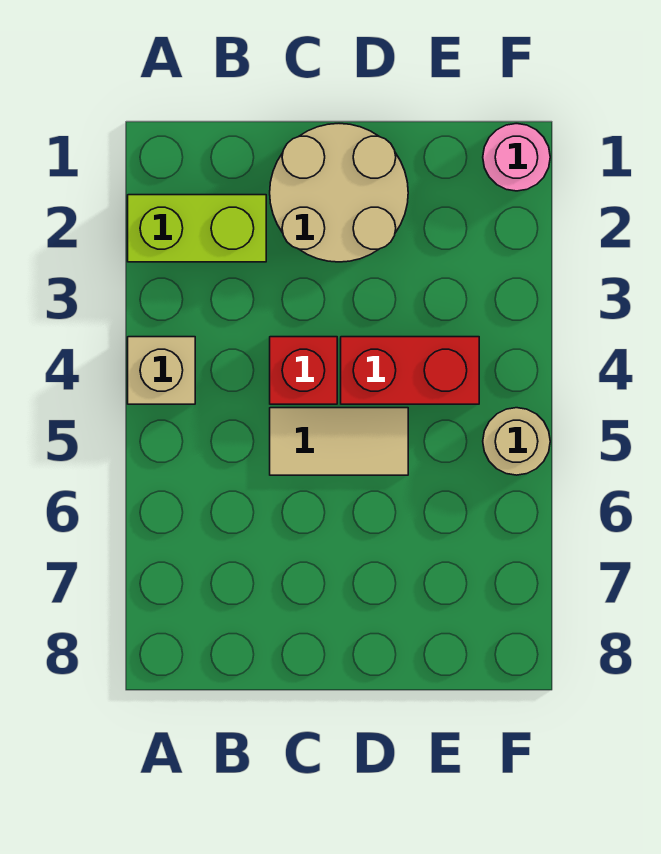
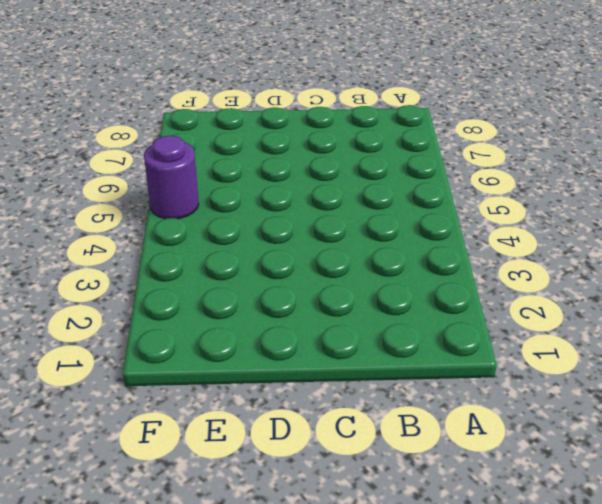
purple round brick F5 level 1 -> tan round brick F5 level 1
none -> lime brick A2:B2 level 1
none -> tan brick A4 level 1

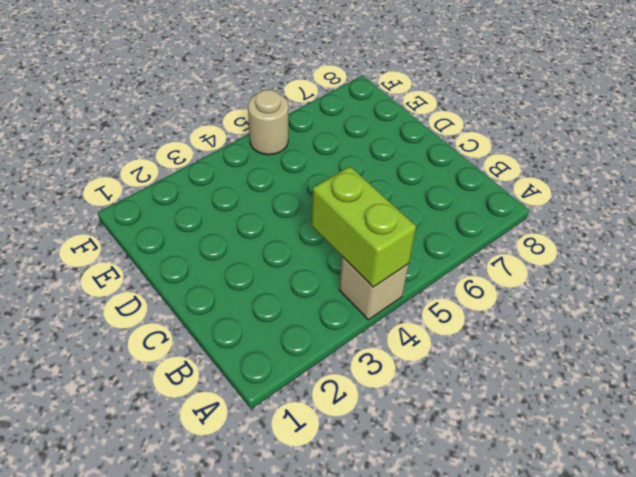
lime brick A4:B4 level 2 -> lime brick A2:B2 level 1
none -> tan round brick C1:D2 level 1
none -> red brick C4 level 1

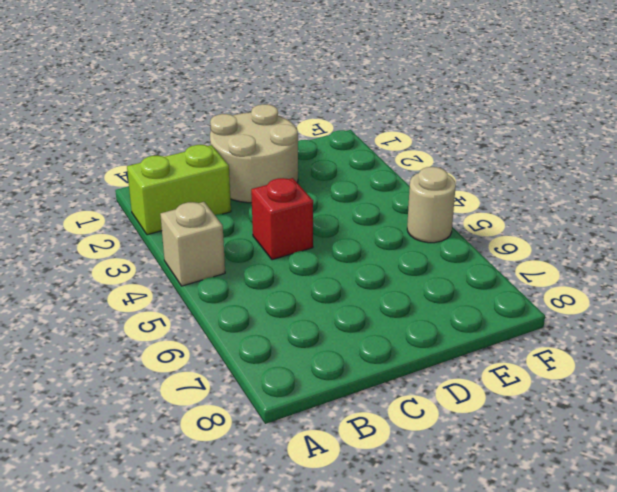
none -> tan tile C5:D5 level 1
none -> red brick D4:E4 level 1

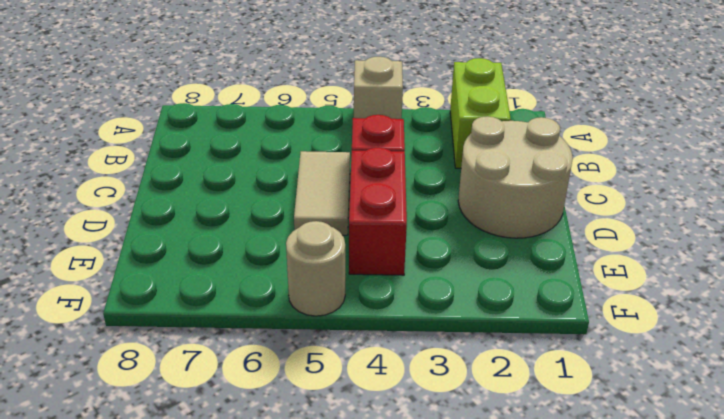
none -> pink round brick F1 level 1

